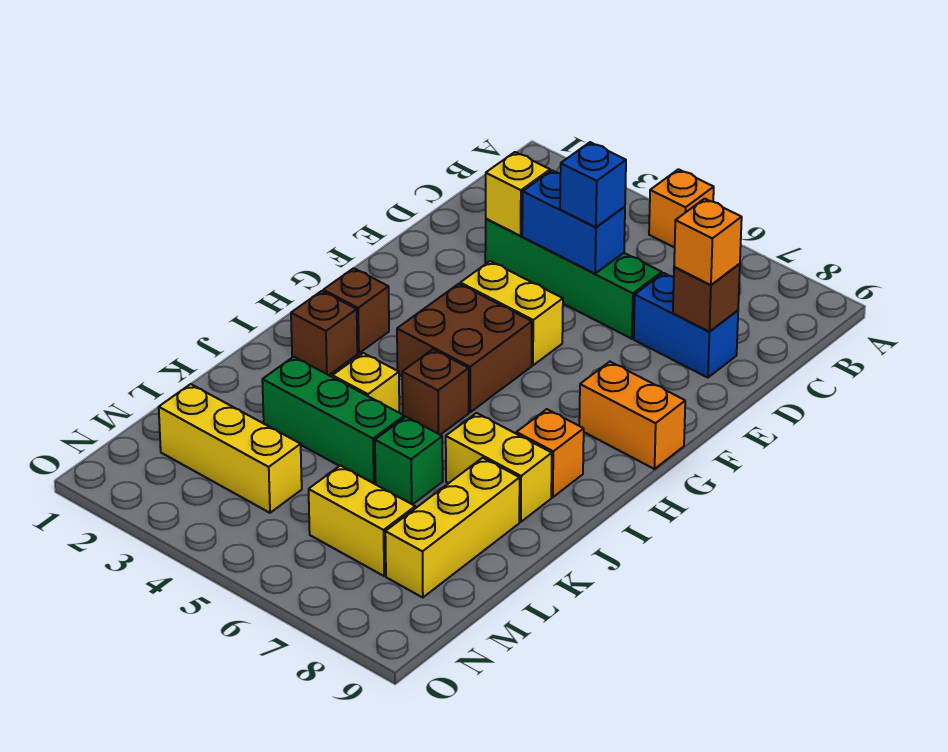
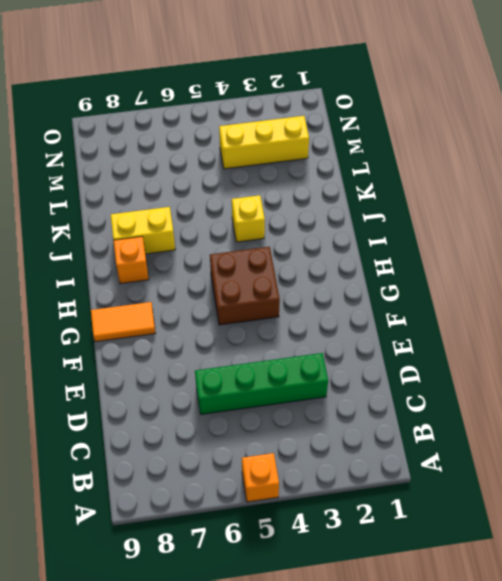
orange tile G8:G9 level 1 -> orange brick G8:G9 level 1
none -> blue brick D7:D8 level 1
none -> yellow brick F4:F5 level 1
none -> brown brick H2 level 1

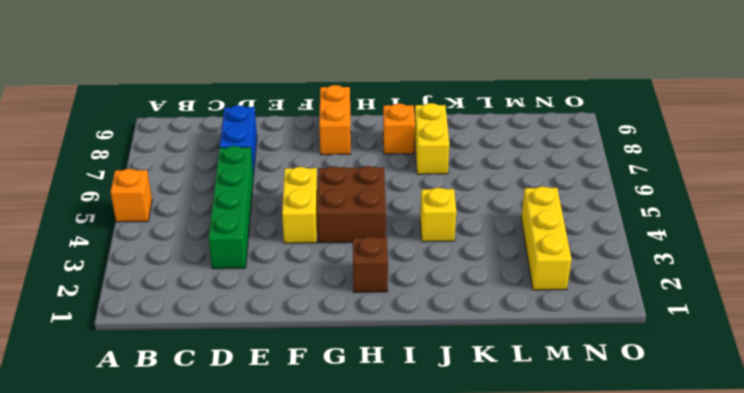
none -> brown brick I2 level 1
none -> brown brick I5 level 1
none -> green brick K3:K5 level 1

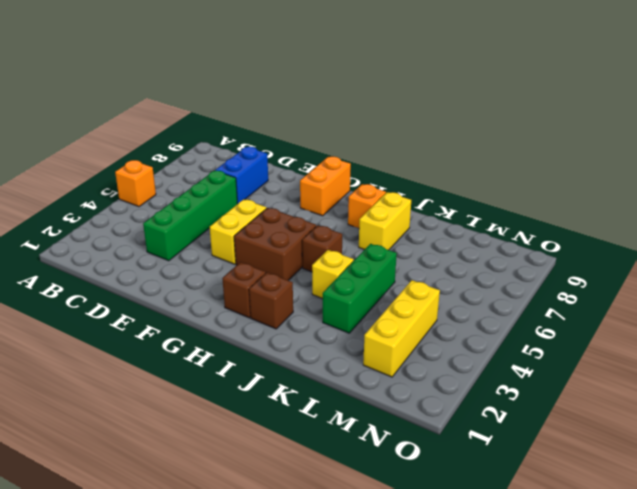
none -> green brick K6 level 1
none -> yellow brick K8:M8 level 1
none -> yellow brick M6:M7 level 1

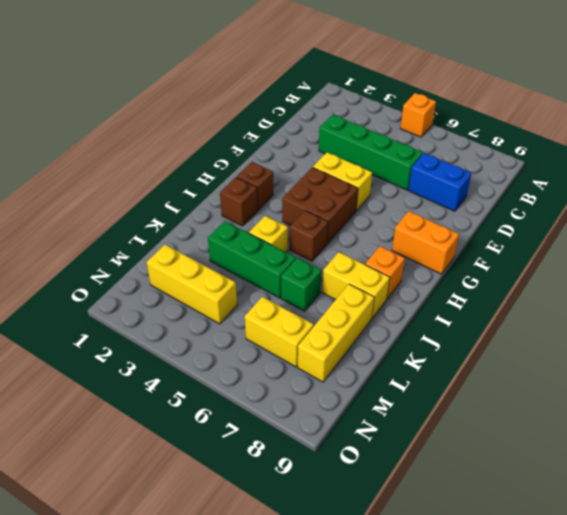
none -> yellow brick D3 level 2
none -> blue brick D4:D5 level 2
none -> brown brick D8 level 2

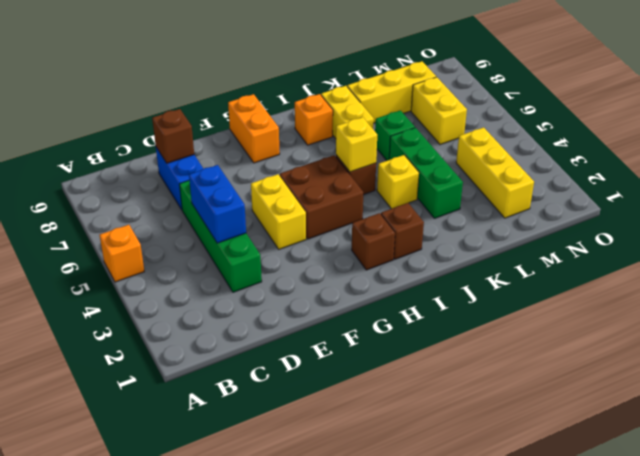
yellow brick I5 level 2 -> yellow brick D3 level 2
none -> blue brick D5 level 3
none -> orange brick D8 level 3

